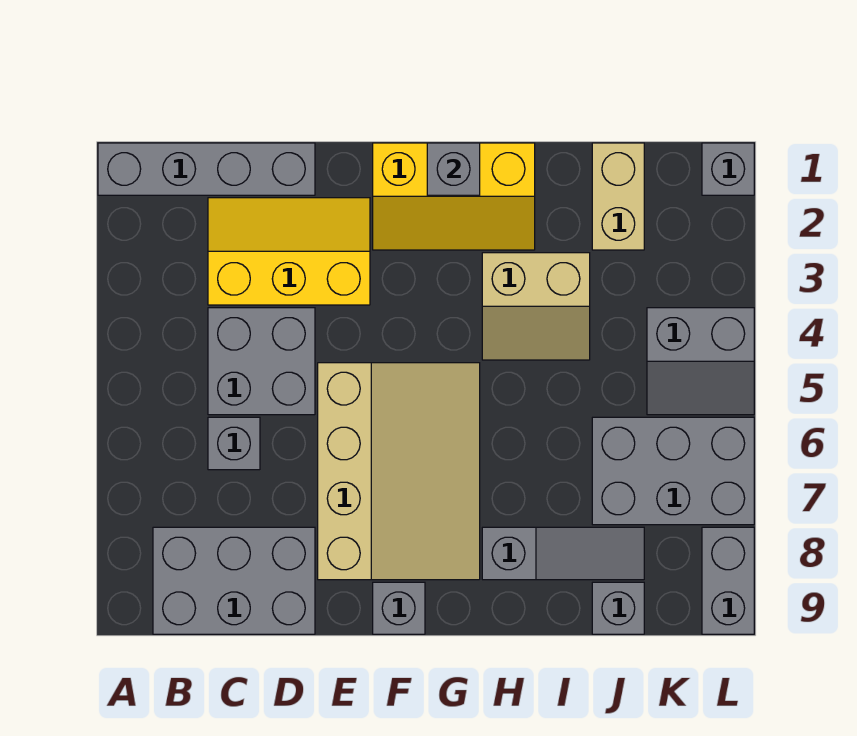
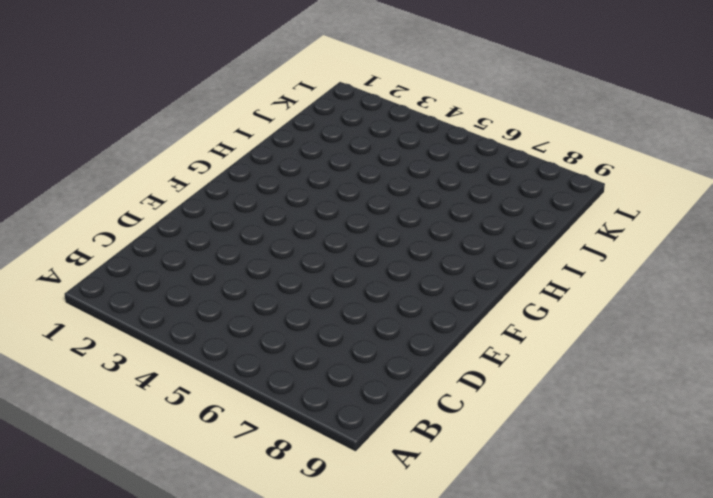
none -> grey brick A1:D1 level 1
none -> grey brick B8:D9 level 1
none -> yellow slope C2:E3 level 1 top 3

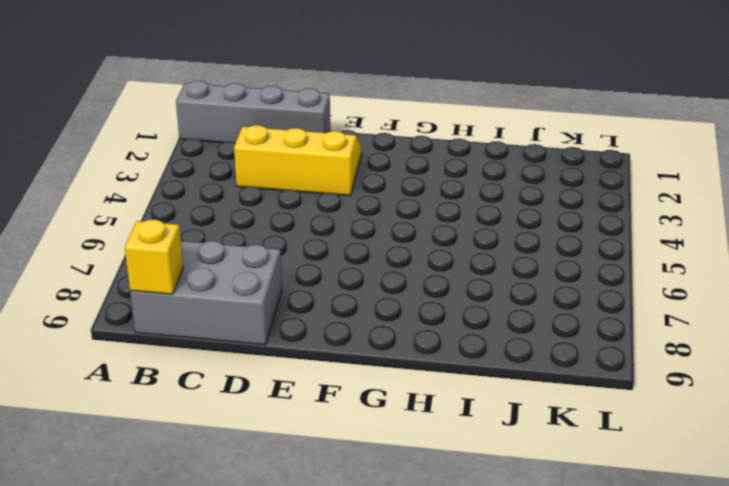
yellow brick B9 level 2 -> none
none -> grey brick C4:D5 level 1
none -> grey brick C6 level 1
none -> tan slope E5:G8 level 1 top E

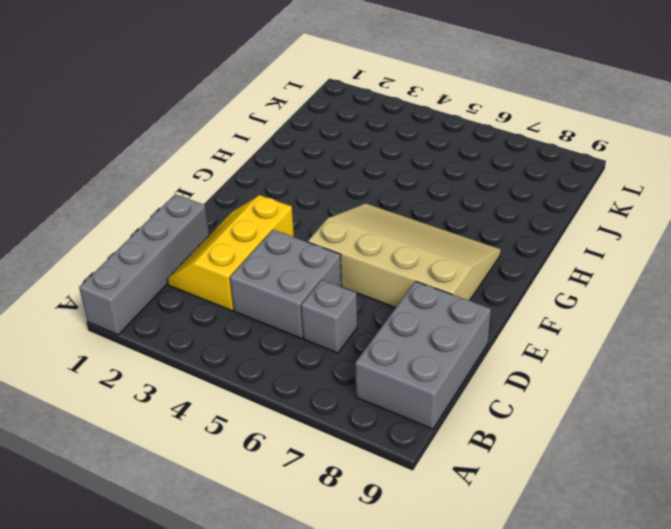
none -> yellow slope F1:H2 level 1 top 1
none -> grey brick F9 level 1
none -> tan slope H3:I4 level 1 top 3

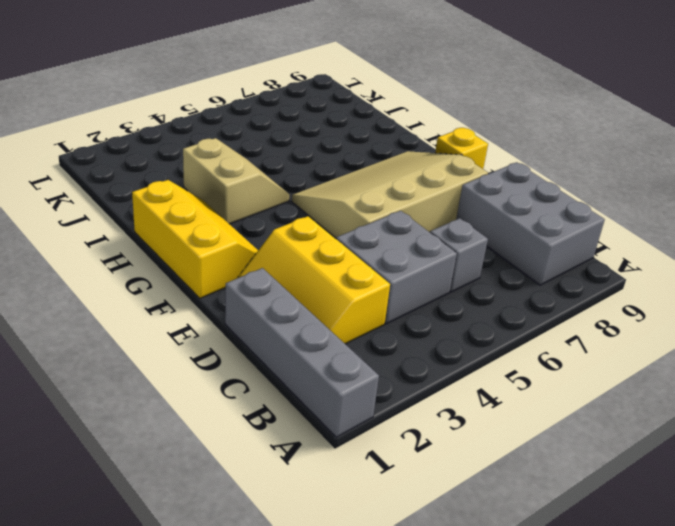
yellow brick F9 level 1 -> grey brick F9 level 1
none -> grey slope H8:J8 level 1 top H
none -> tan brick J1:J2 level 1
none -> grey brick J6:L7 level 1

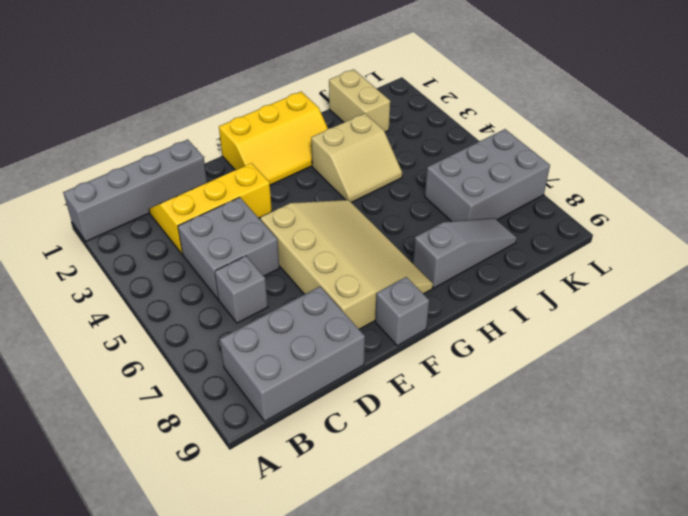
none -> grey brick J9 level 1
none -> grey slope K4:L5 level 1 top 4
none -> grey brick L1 level 1

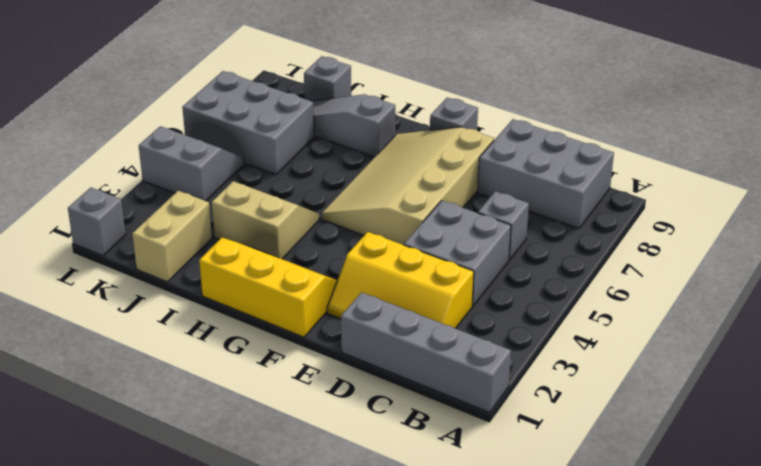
none -> grey brick L8:L9 level 1
none -> grey brick G1 level 2

